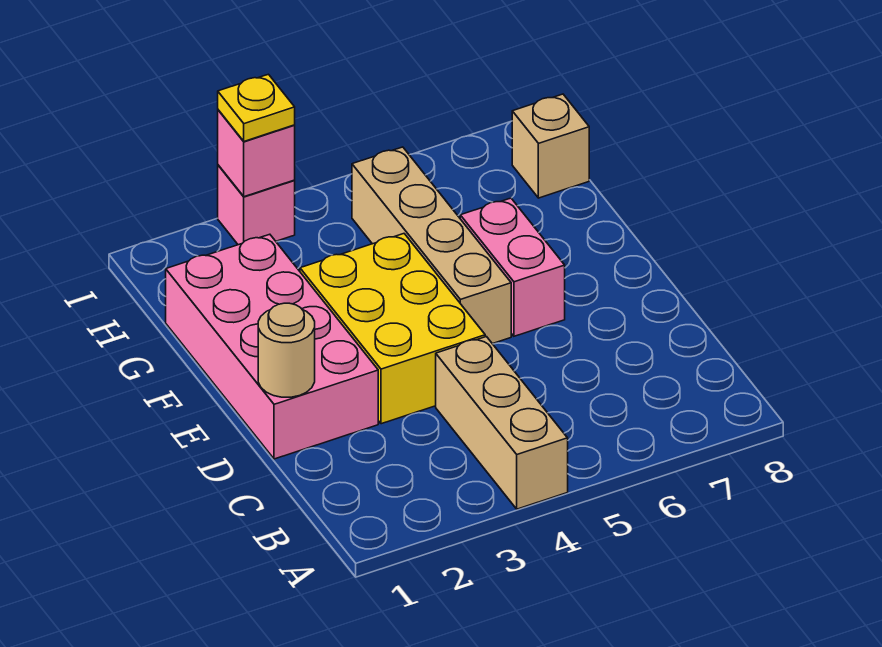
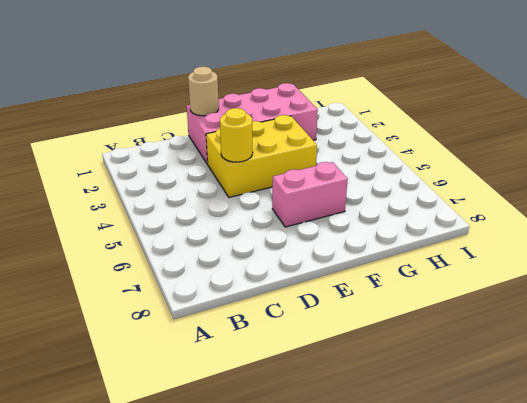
yellow round brick D4 level 2 -> none
none -> tan brick A4:C4 level 1
none -> tan brick E5:H5 level 1

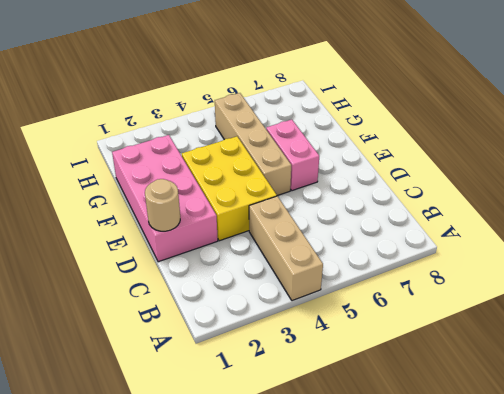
none -> tan brick H8 level 1
none -> pink brick I3 level 1

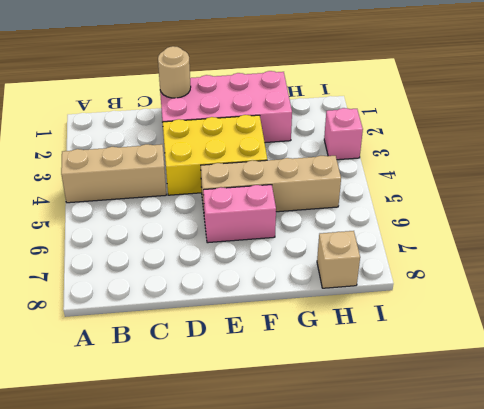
none -> pink brick I3 level 2
none -> yellow plate I3 level 3

